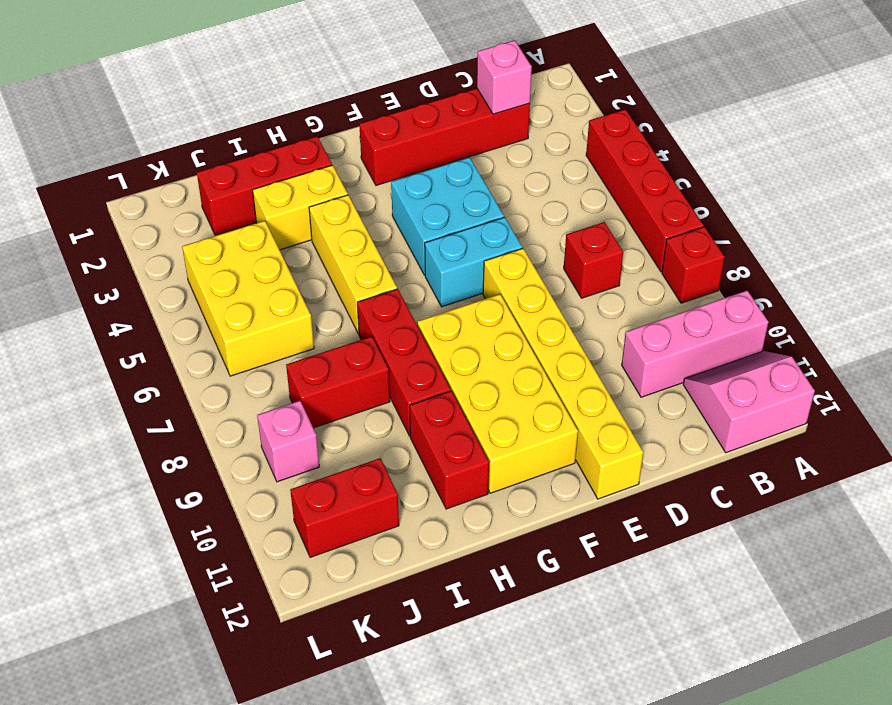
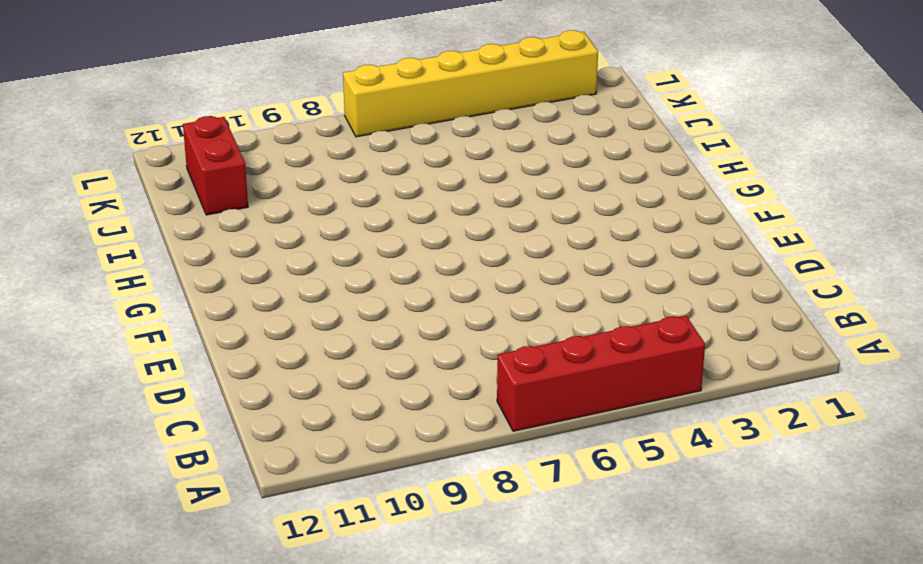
yellow brick L2:L7 level 1 -> yellow brick E7:E12 level 1
none -> red brick A8 level 1
none -> pink brick A10:C10 level 1
none -> pink slope A11:B12 level 1 top 12

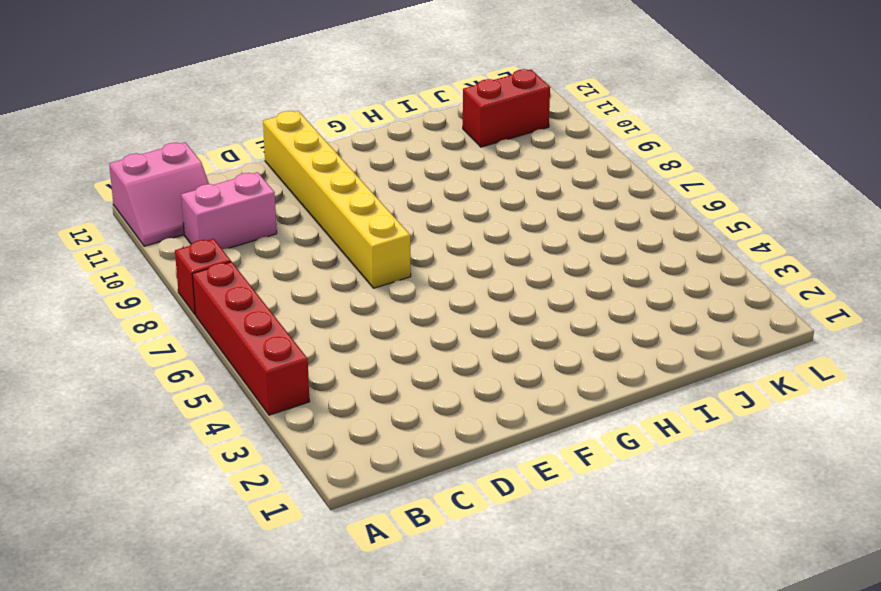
pink brick B10:C10 level 1 -> pink brick A10:C10 level 1
none -> red brick C2:F2 level 1
none -> red brick C7 level 1
none -> cyan brick E4:F5 level 1

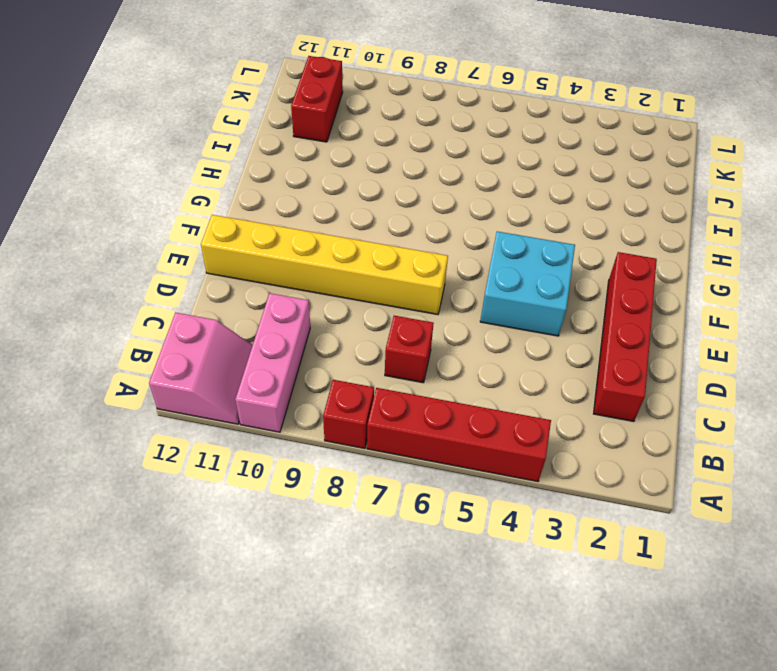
none -> cyan brick E6:F6 level 1
none -> yellow brick F8:G11 level 1
none -> red brick H2:J2 level 1

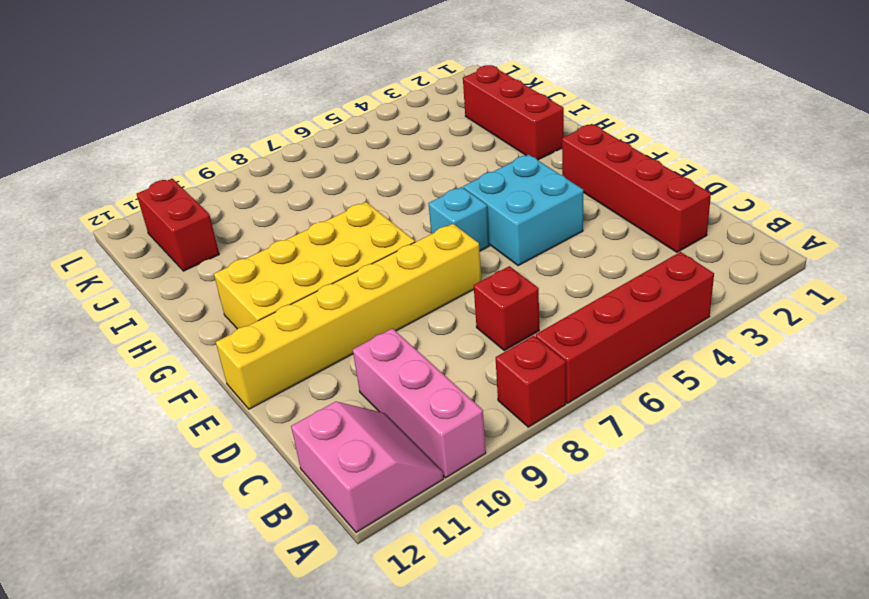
cyan brick F6 level 1 -> cyan brick E6:F6 level 1
none -> yellow brick H3:I3 level 1
none -> yellow brick H4:H6 level 1
none -> red brick H7:H9 level 1

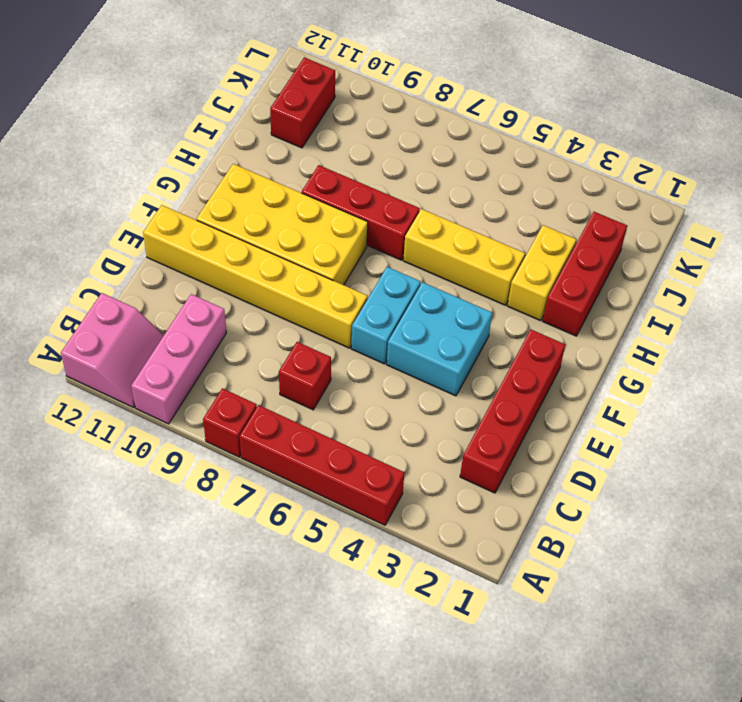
none -> red brick H10:H11 level 1
none -> red brick I8:J8 level 1
none -> yellow brick J4:K6 level 1

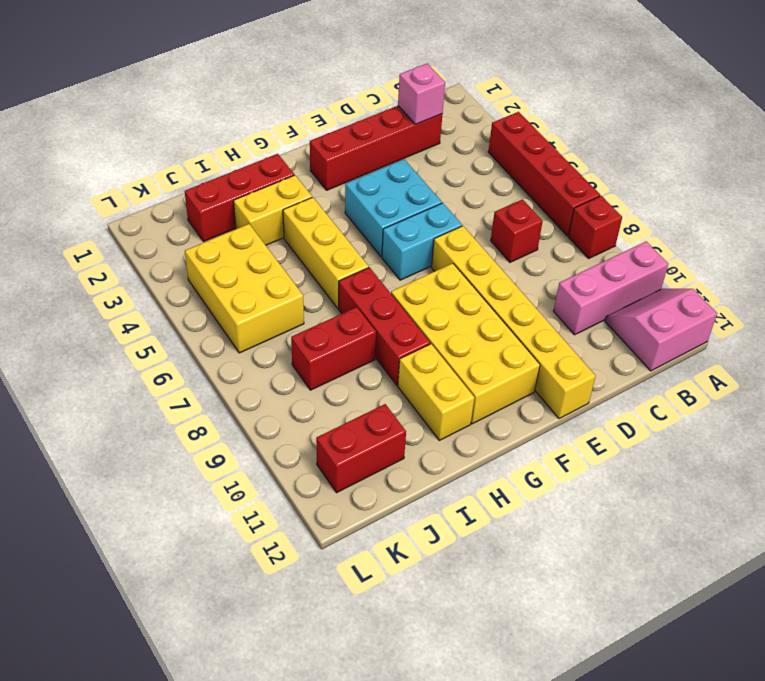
yellow brick H10:H11 level 1 -> red brick H10:H11 level 1
none -> pink brick K9 level 1

